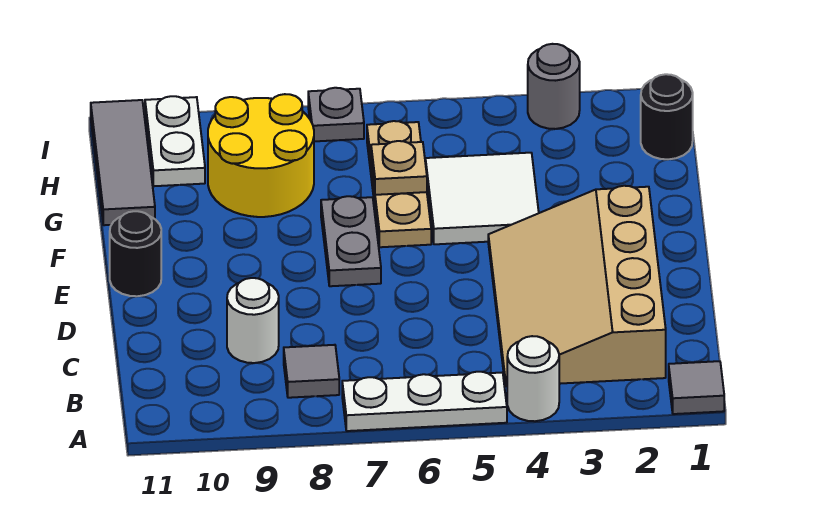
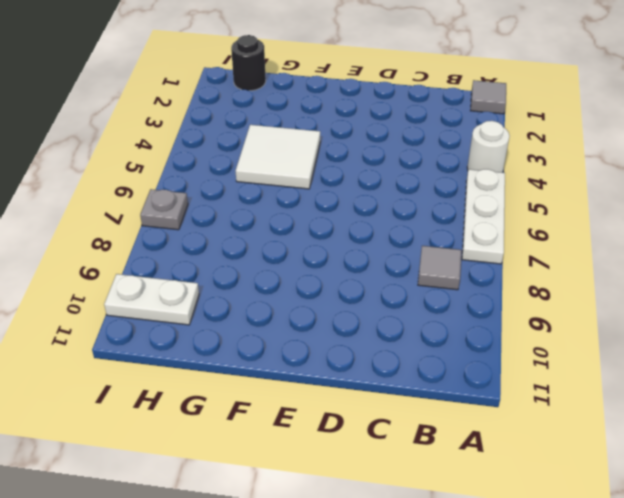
none -> tan slope B2:E4 level 1 top 2
none -> white round brick C9 level 1
none -> grey plate E7:F7 level 1

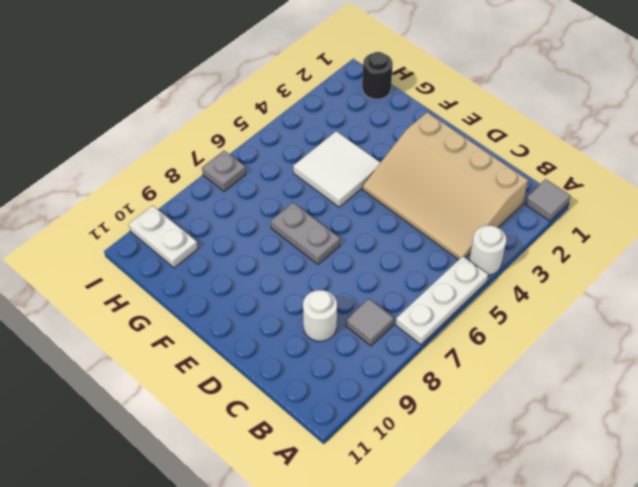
none -> black round brick E11 level 1
none -> tan plate F6:H6 level 1
none -> yellow round brick G8:H9 level 1

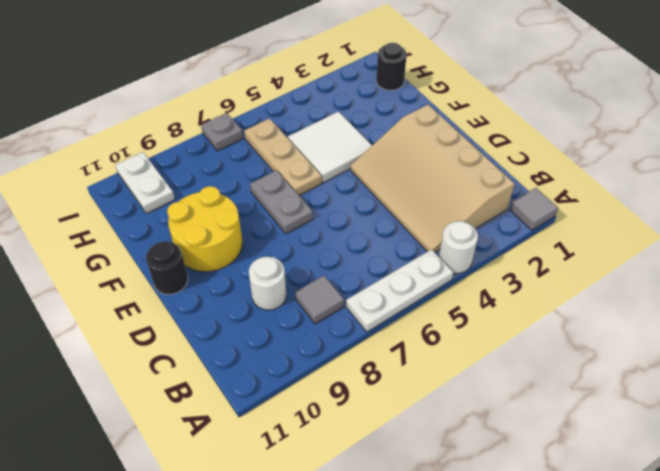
yellow round brick E9:F10 level 1 -> yellow round brick G8:H9 level 1
none -> grey tile G11:I11 level 1
none -> grey round brick I3 level 1
none -> tan plate G6 level 2

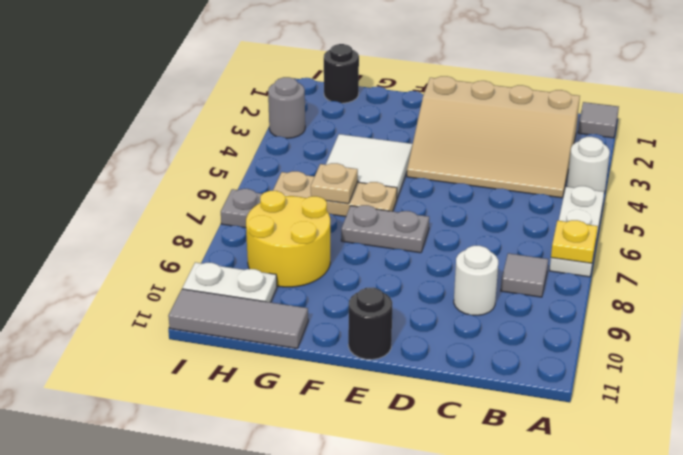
yellow plate A7 level 2 -> none

